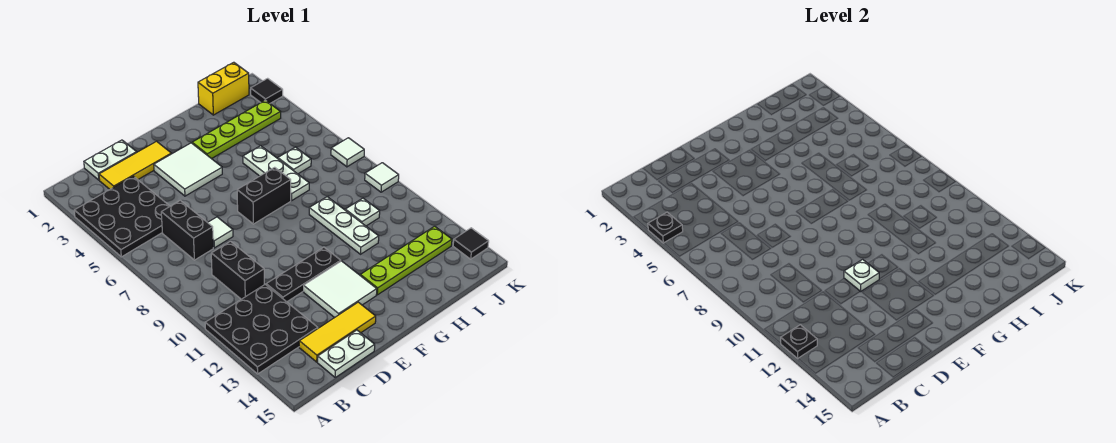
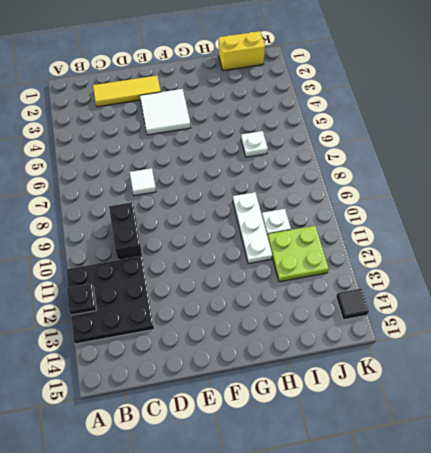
lime plate I11:J12 level 1 -> none
none -> black plate A3:C5 level 1
none -> white plate C1:D1 level 1
none -> black brick C6:C7 level 1

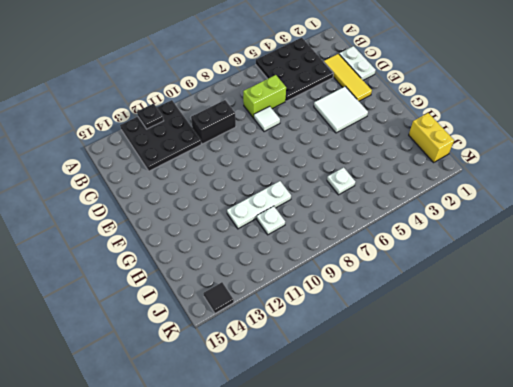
lime brick C6:C7 level 1 -> black brick C6:C7 level 1
none -> yellow tile C14:E14 level 1
none -> white plate C15:D15 level 1
none -> black plate D11:F11 level 1

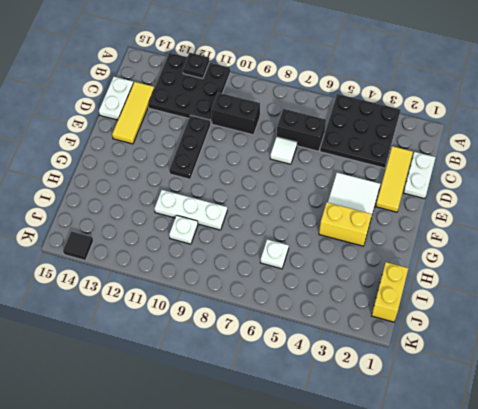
yellow brick G3:G4 level 1 -> lime plate G3:J3 level 1
none -> white tile E12:F13 level 1
none -> black brick F7:G7 level 1
none -> lime plate G13:J13 level 1

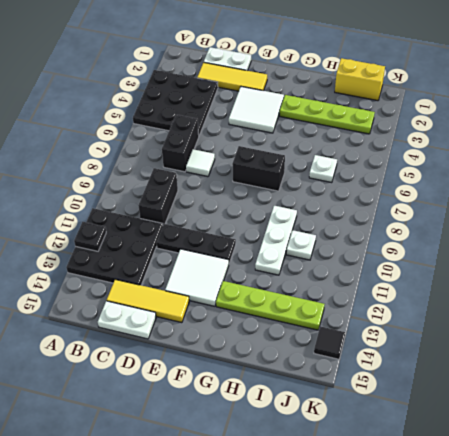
none -> white plate H5:H7 level 1
none -> black tile K2 level 1
none -> white tile K7 level 1

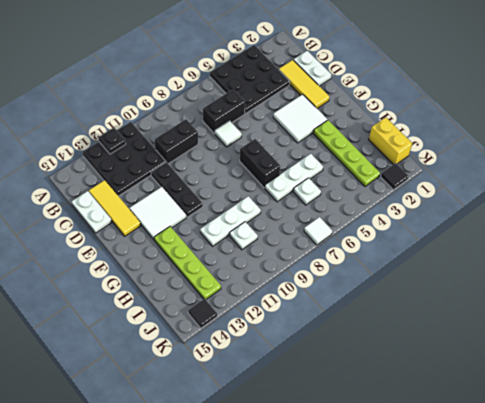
none -> white tile K9 level 1
none -> black plate A4 level 2
none -> white plate E11 level 2

